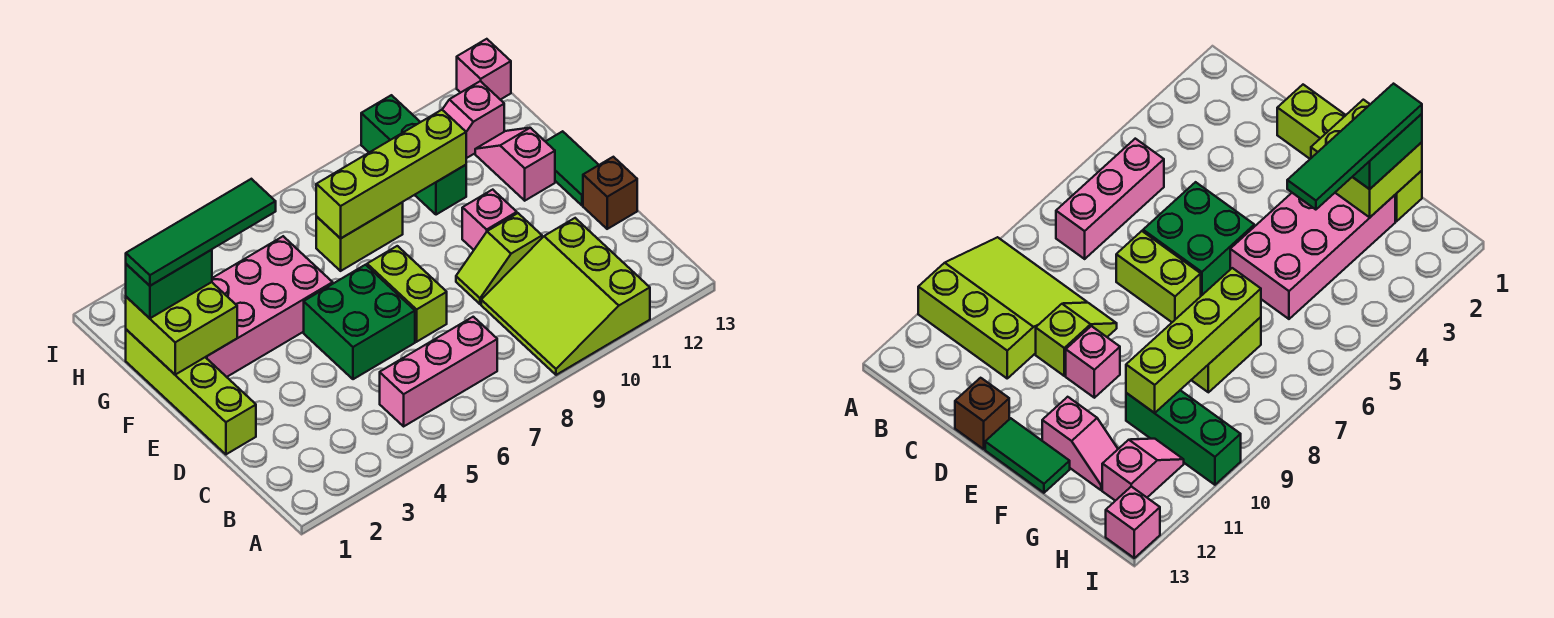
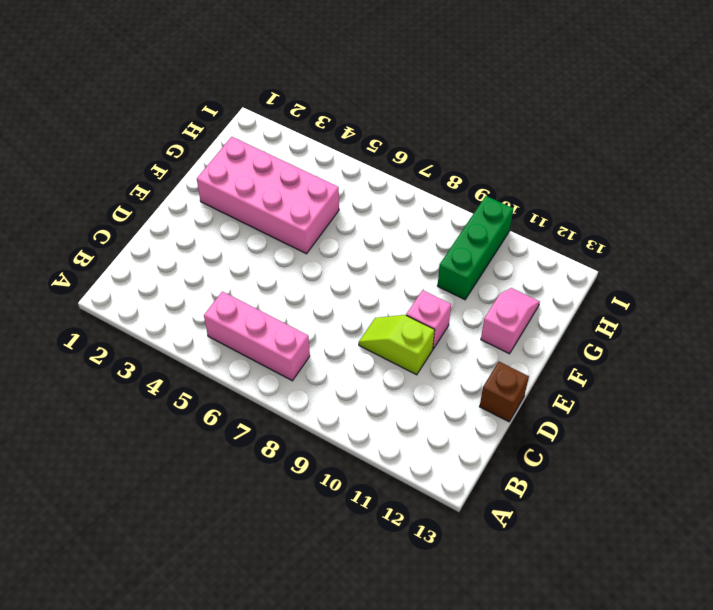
none -> lime slope A9:C11 level 1 top 11
none -> lime brick D1:G1 level 1
none -> green brick D5:E6 level 1

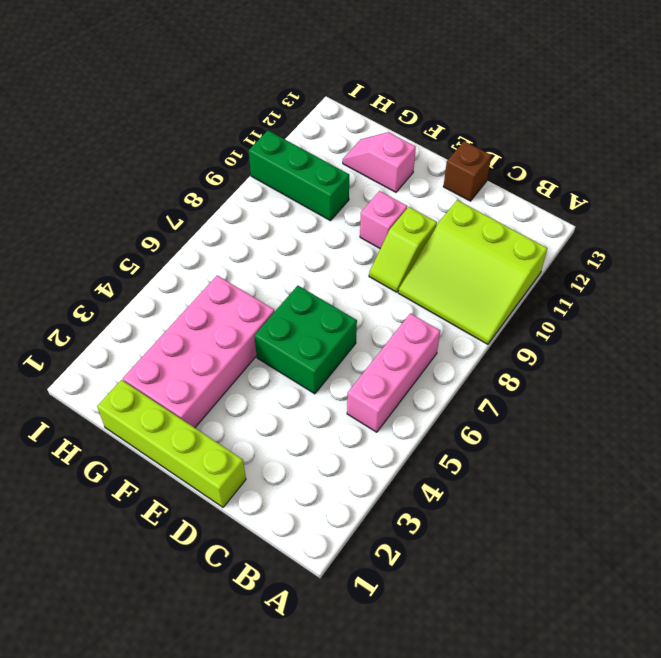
none -> lime brick D7:E7 level 1
none -> green tile E13:F13 level 1
none -> lime brick G7:G8 level 1

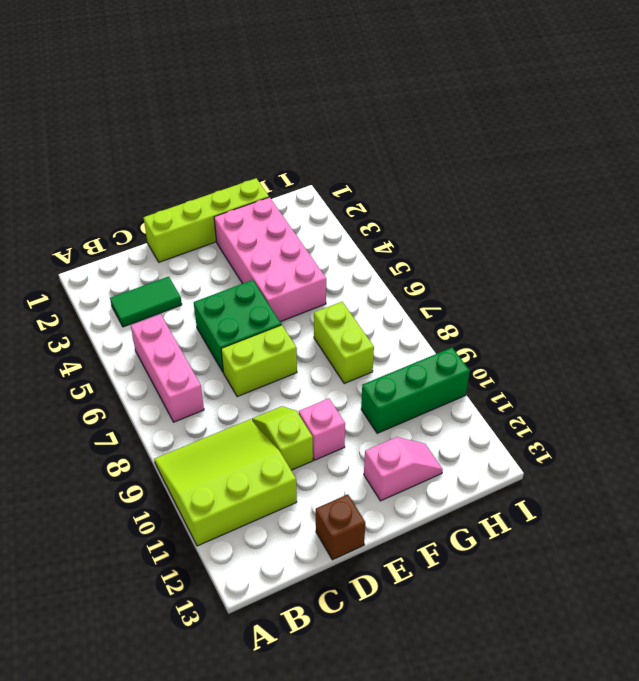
green tile B3:C3 level 1 -> green tile E13:F13 level 1
none -> pink slope H11:H12 level 1 top 12
none -> pink brick I13 level 1
none -> lime brick F1:G2 level 2

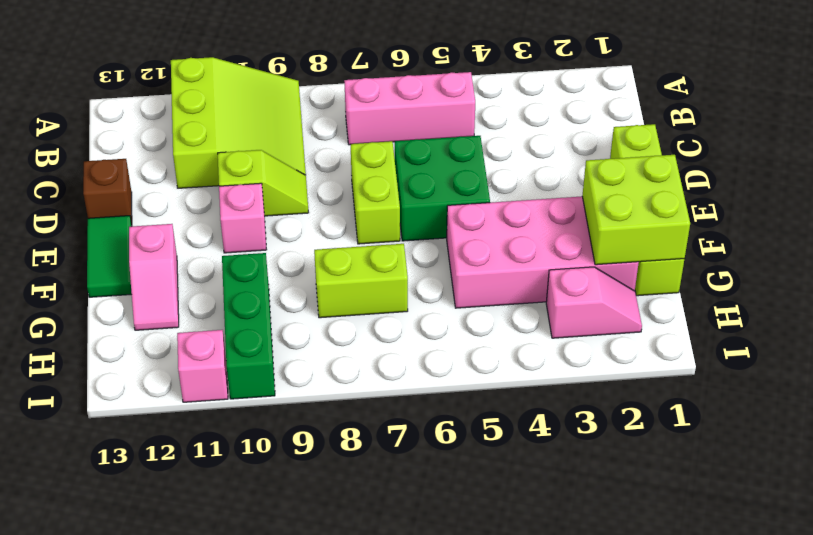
pink slope H2:H3 level 1 top 3 -> pink slope H11:H12 level 1 top 12
pink brick I11 level 1 -> pink brick I13 level 1
none -> lime brick G7:G10 level 2
none -> green brick G1:G2 level 3
none -> green tile G1:G4 level 4

